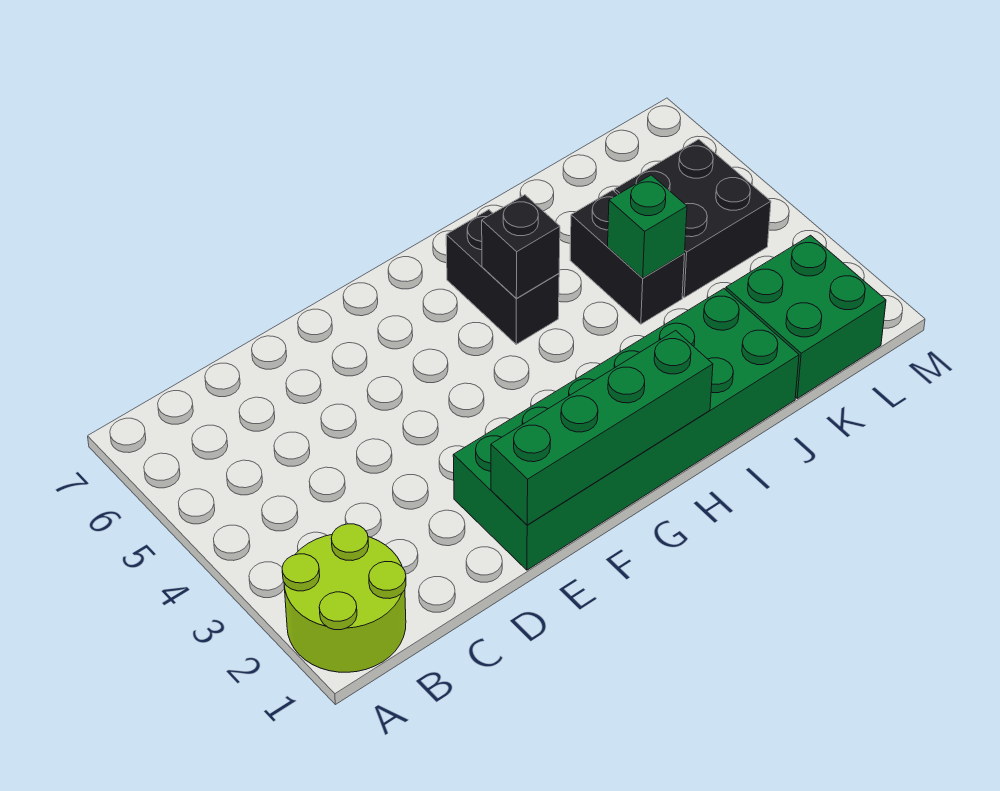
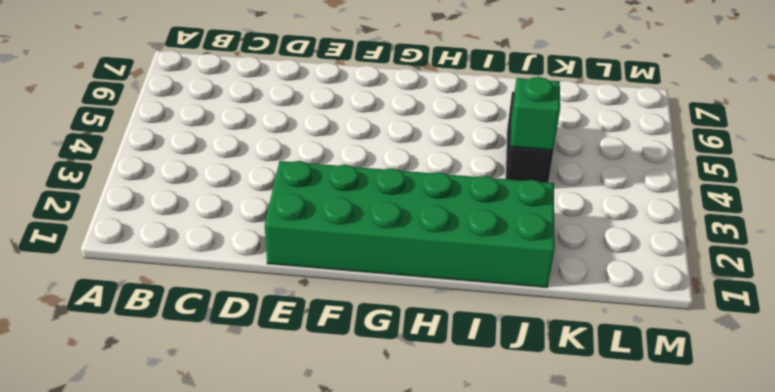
none -> lime round brick A1:B2 level 1
none -> black brick H5:H6 level 1

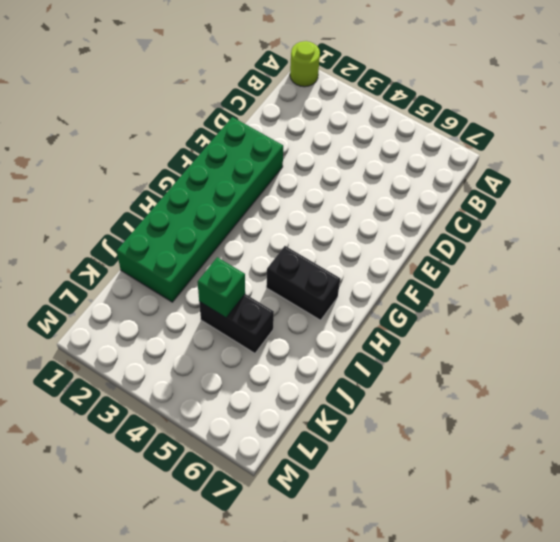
lime round brick A1 level 1 -> lime round brick A1:B2 level 1
none -> green brick K1:L2 level 1
none -> black brick K4:L5 level 1

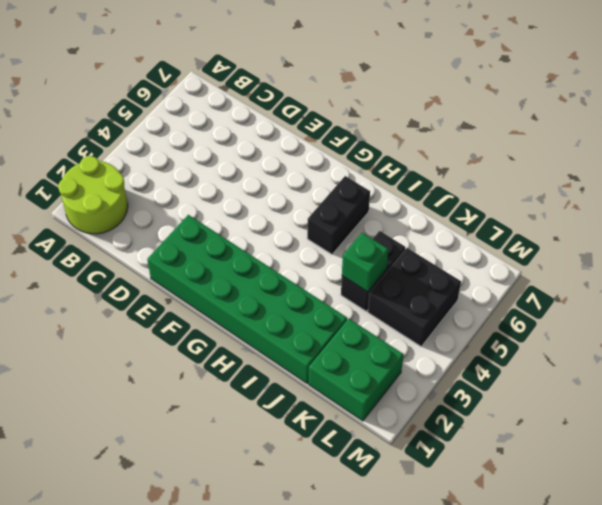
none -> green brick E1:H1 level 2
none -> black brick H5 level 2

